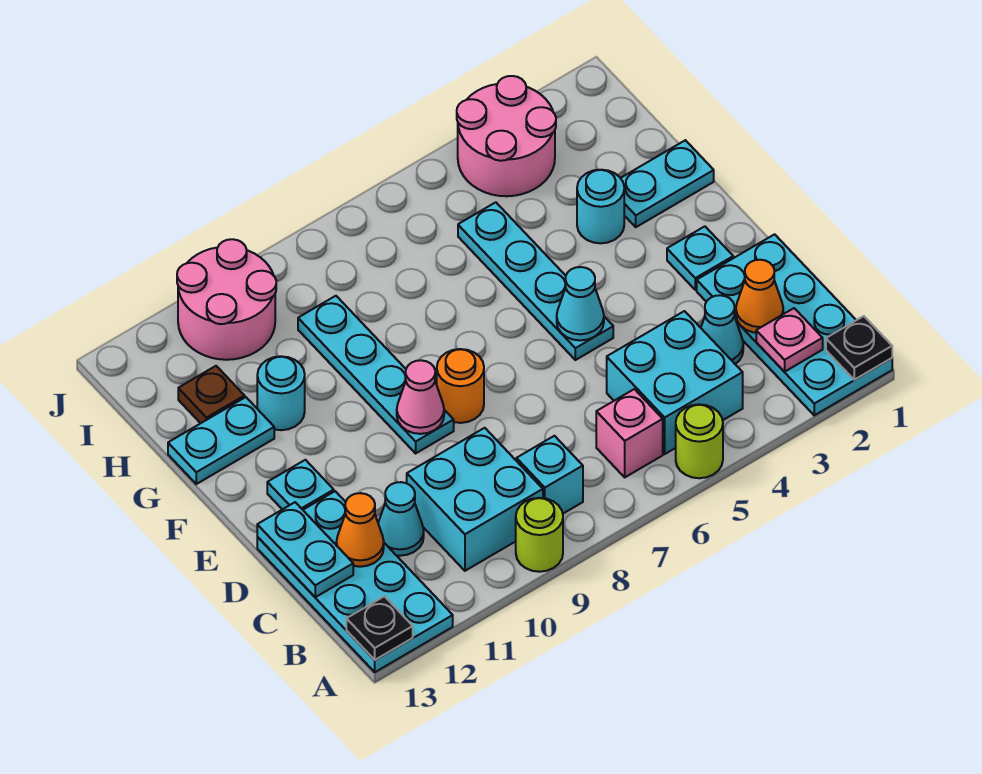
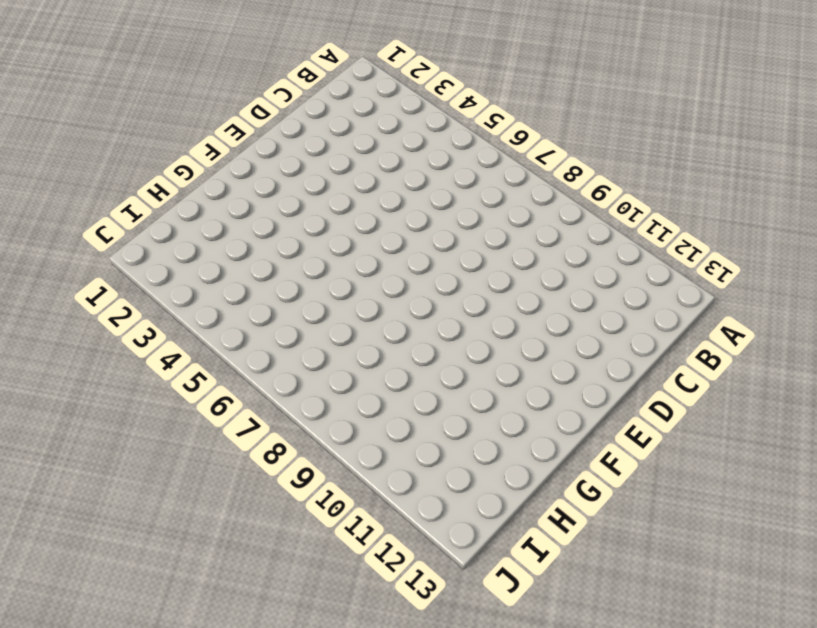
none -> cyan plate A1:D2 level 1
none -> lime round brick A5 level 1
none -> lime round brick A9 level 1
none -> cyan plate A12:D13 level 1

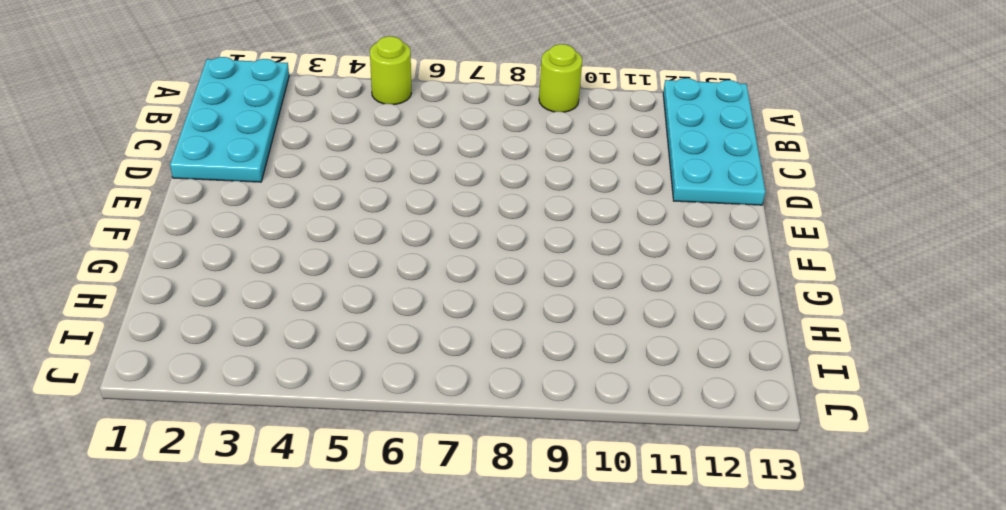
none -> cyan brick B4:C5 level 1
none -> pink brick B6 level 1
none -> cyan brick B8 level 1
none -> cyan brick B9:C10 level 1

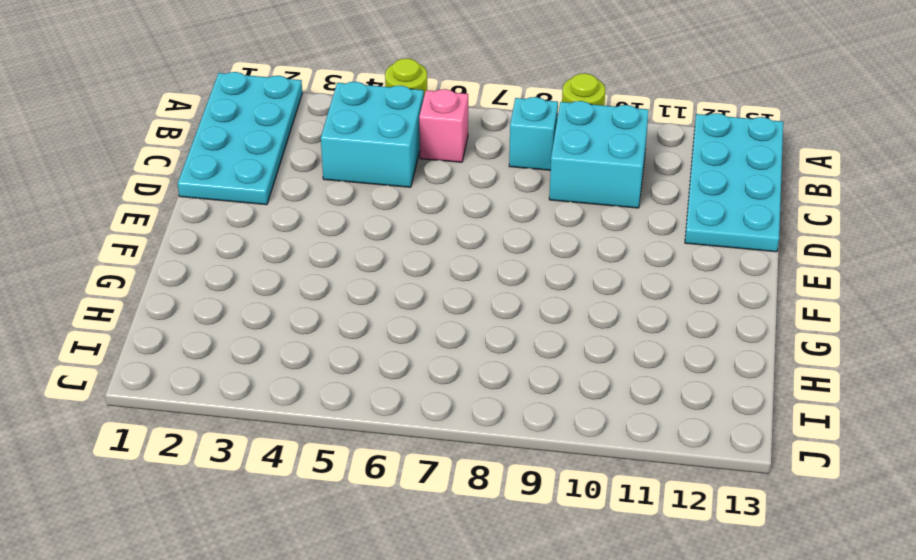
none -> cyan cone C3 level 1
none -> cyan cone C11 level 1
none -> cyan plate E2 level 1
none -> cyan plate E5:H5 level 1

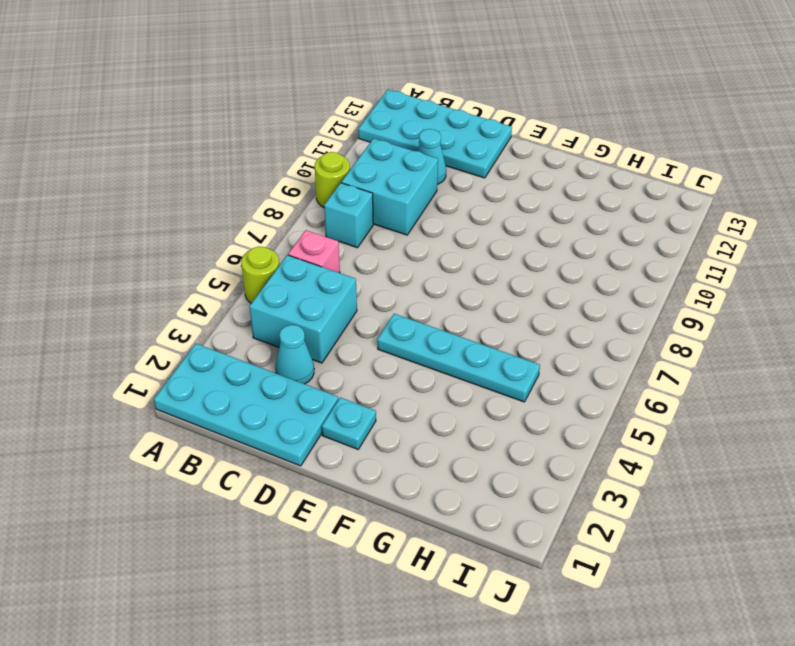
none -> orange round brick E8 level 1
none -> cyan plate E9:H9 level 1
none -> cyan plate E12 level 1
none -> cyan plate G1:G2 level 1

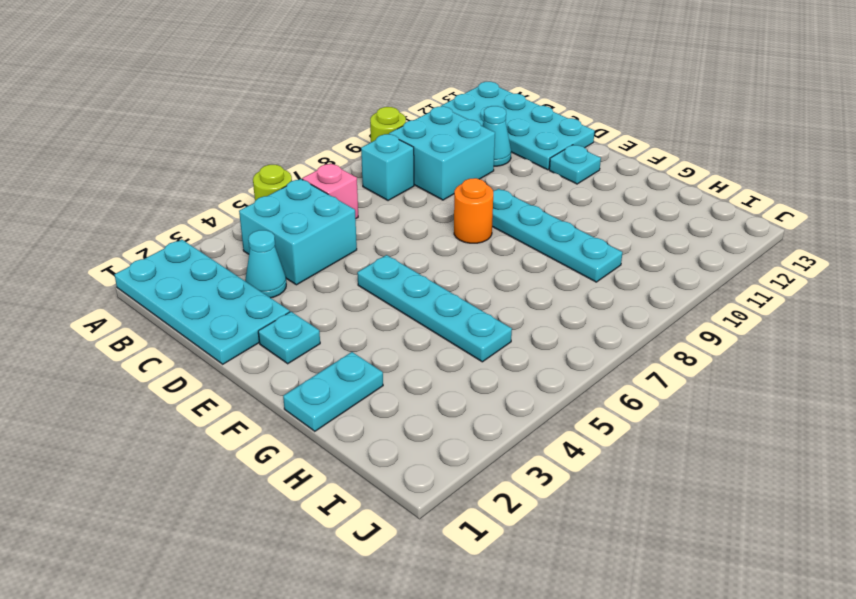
none -> cyan round brick G3 level 1
none -> cyan round brick G11 level 1
none -> cyan plate G12:G13 level 1
none -> brown plate H12 level 1

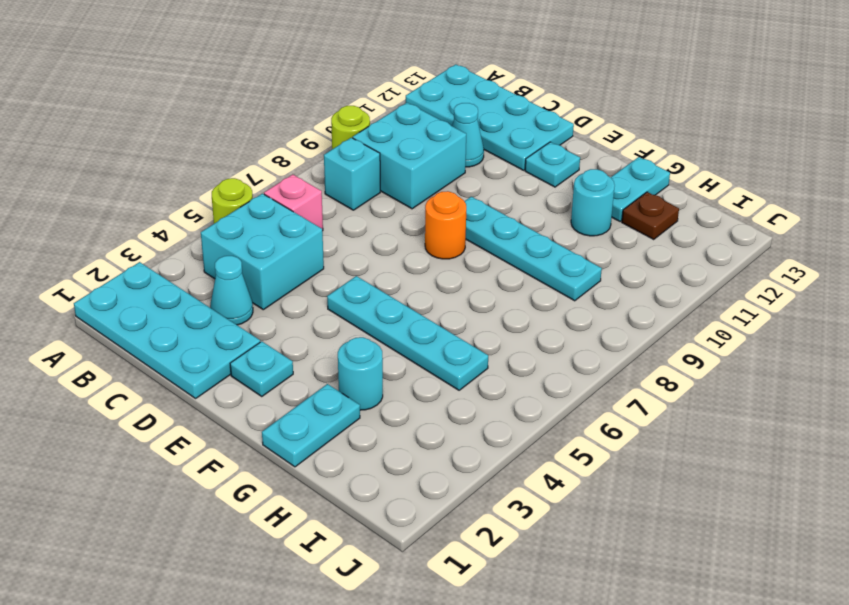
none -> pink round brick I3:J4 level 1
none -> pink round brick I10:J11 level 1
none -> black plate A1 level 2
none -> black plate A13 level 2

